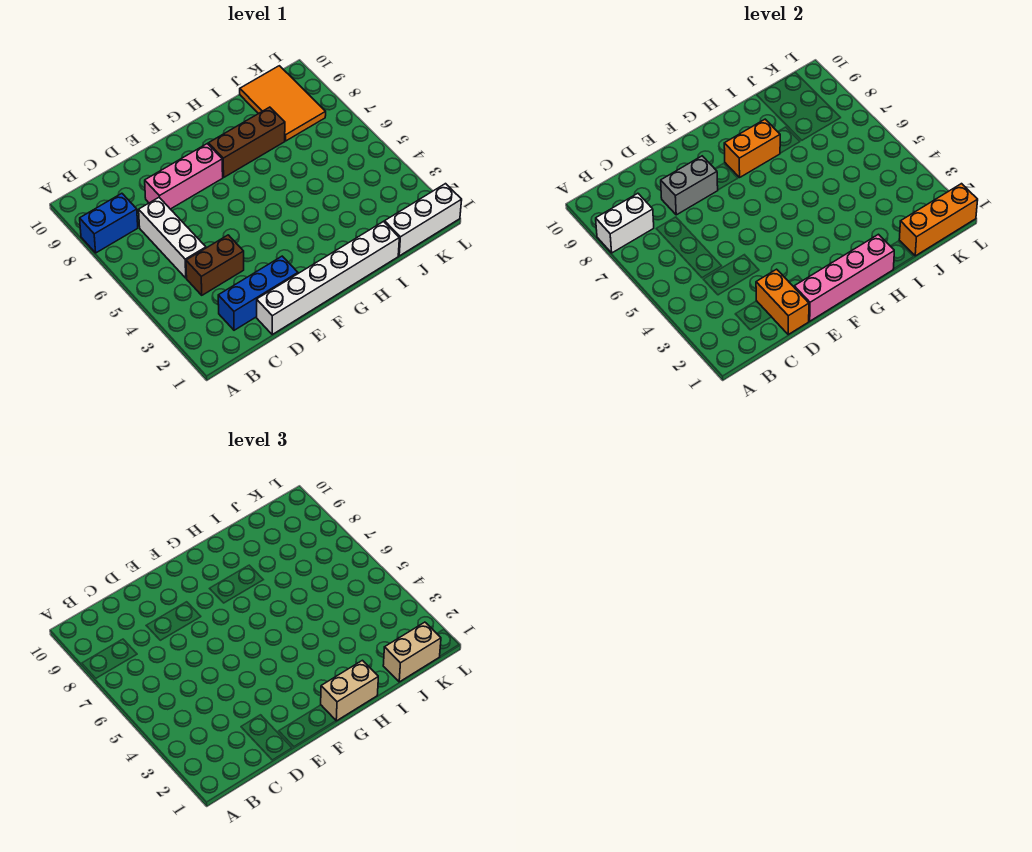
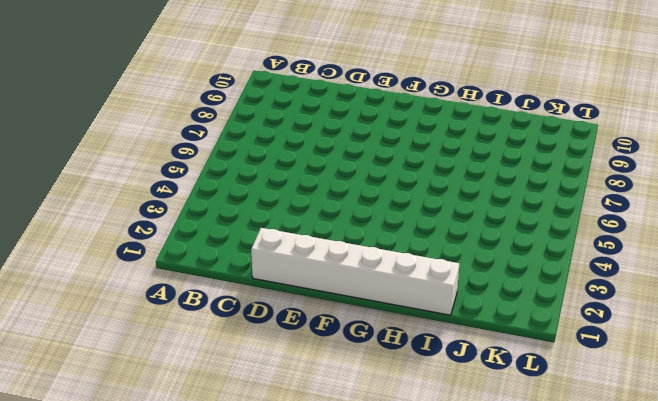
none -> blue brick A8:B8 level 1
none -> blue brick C2:E2 level 1
none -> brown brick C4:D4 level 1

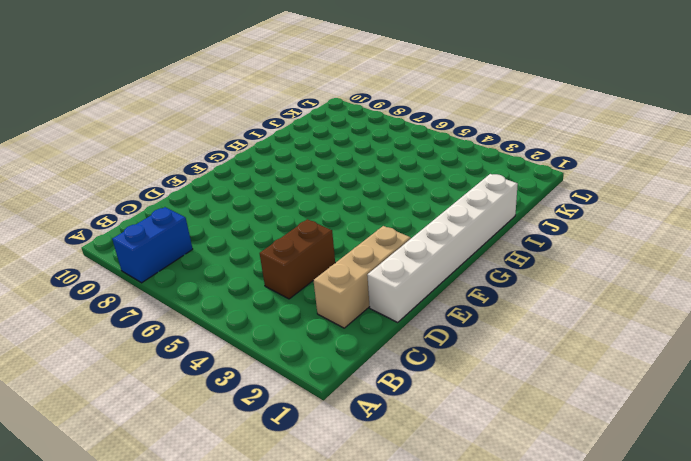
tan brick C2:E2 level 1 -> blue brick C2:E2 level 1
none -> white brick C5:C7 level 1
none -> pink brick D8:F8 level 1
none -> brown brick G8:I8 level 1

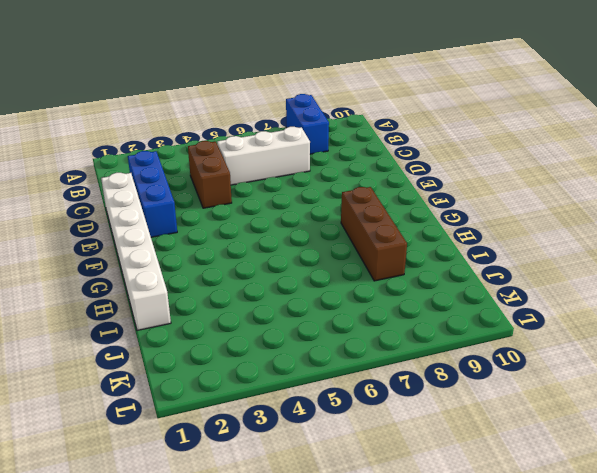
none -> pink brick D8:F8 level 1
none -> white brick J1:L1 level 1
none -> orange tile J8:K10 level 1

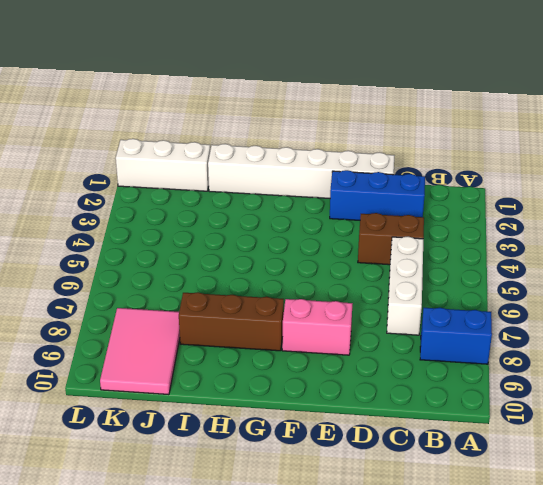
pink brick E8:F8 level 1 -> pink brick D8:F8 level 1
pink tile J8:K10 level 1 -> orange tile J8:K10 level 1
none -> white brick A8:B8 level 2
none -> orange brick D1:D2 level 2
none -> grey brick D8:E8 level 2

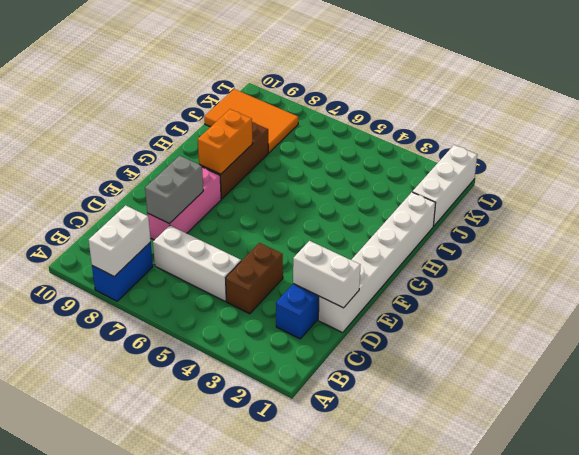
white brick D1:D2 level 2 -> orange brick D1:D2 level 2
none -> pink brick E1:H1 level 2
none -> orange brick J1:L1 level 2
none -> tan brick G1:H1 level 3

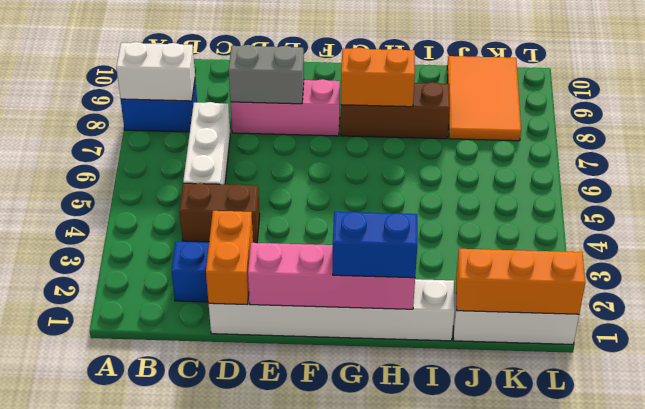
blue brick G1:H1 level 3 -> tan brick G1:H1 level 3
none -> tan brick J1:K1 level 3

